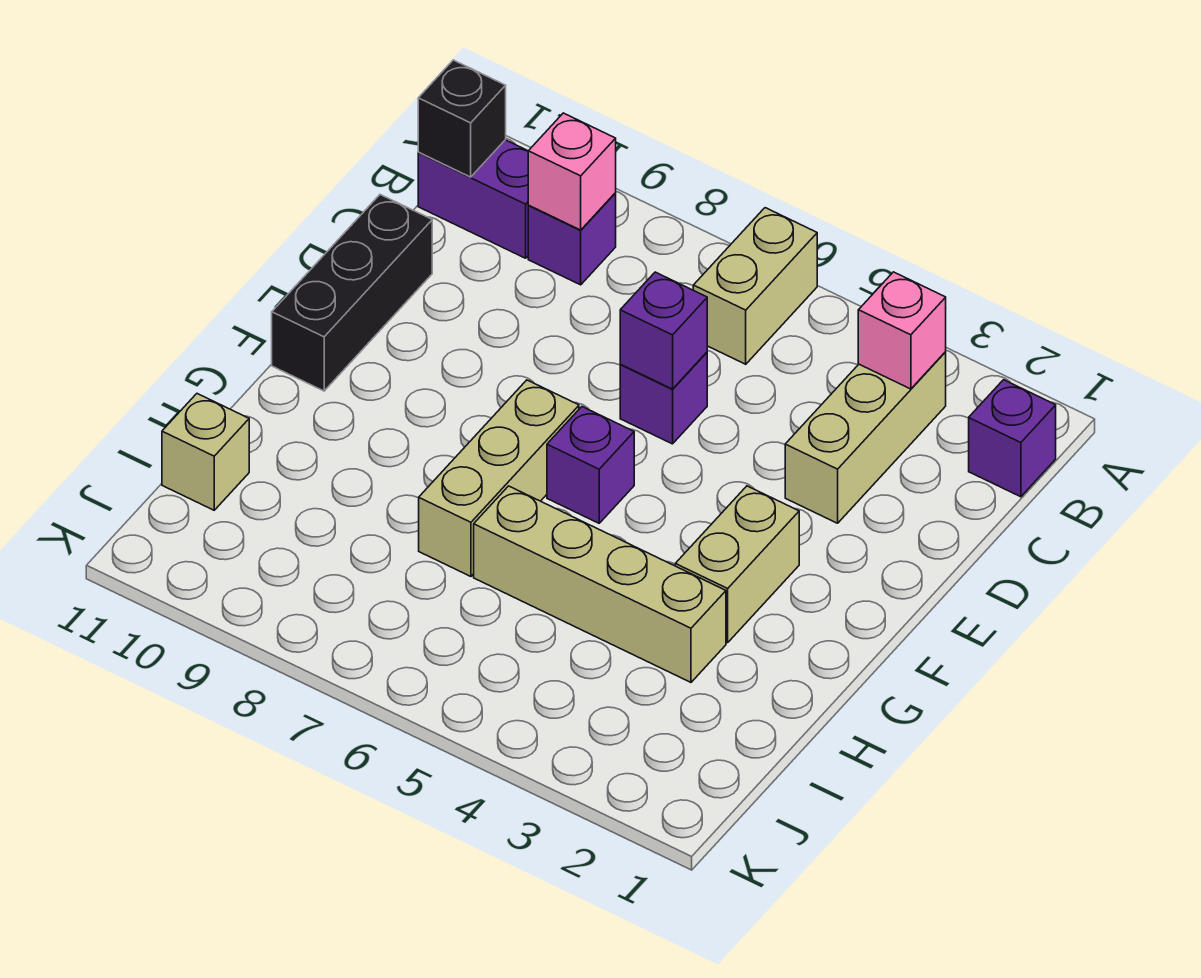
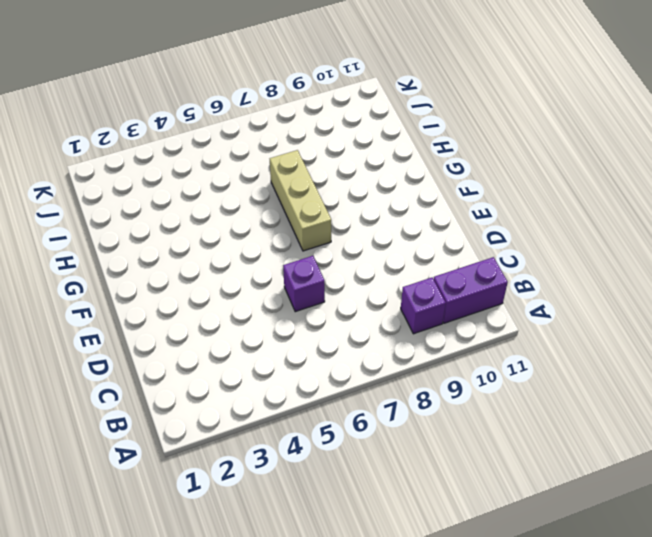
none -> tan brick A6:B6 level 1
none -> purple brick B1 level 1
none -> tan brick B3:D3 level 1

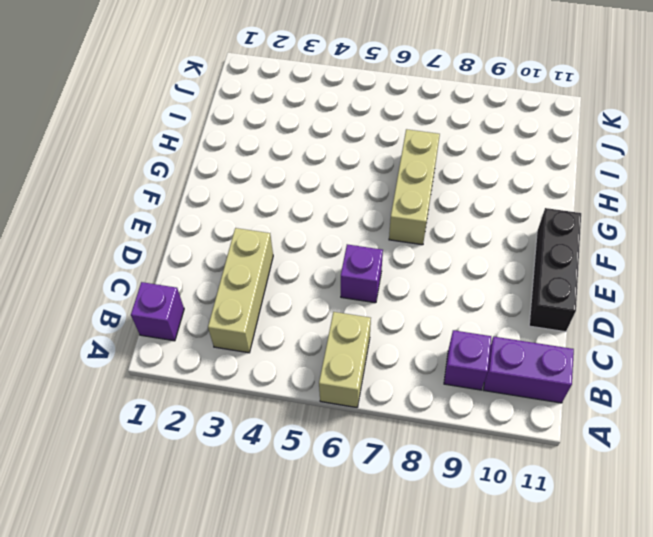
none -> tan brick F3:G3 level 1
none -> purple brick F6 level 1
none -> tan brick H3:H6 level 1

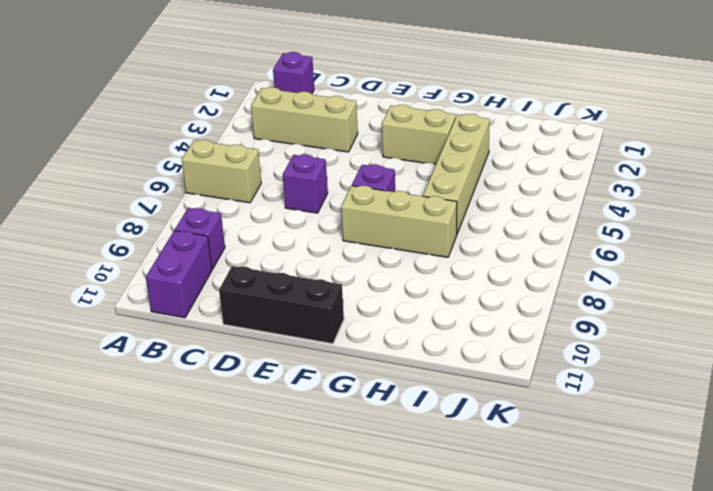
none -> tan brick I11 level 1
none -> pink brick B3 level 2
none -> pink brick B9 level 2

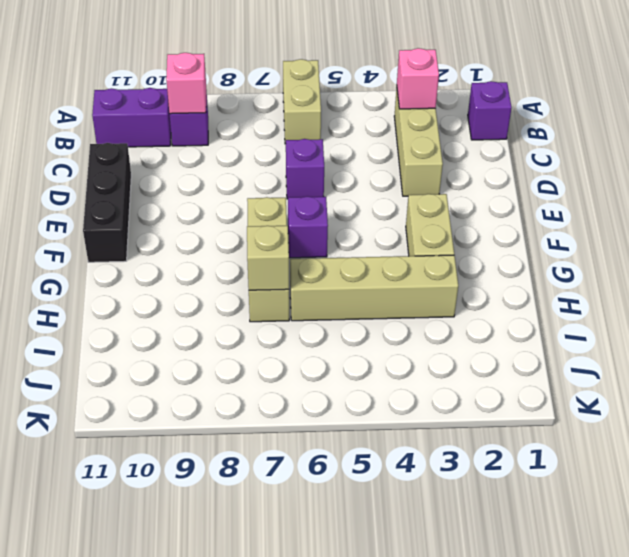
tan brick H7 level 2 -> tan brick I11 level 1
none -> black brick B11 level 2
none -> purple brick D6 level 2

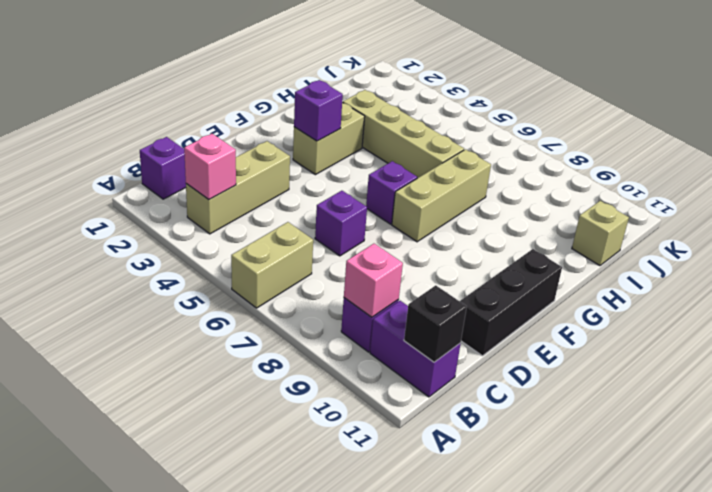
purple brick F3 level 2 -> purple brick D6 level 2

